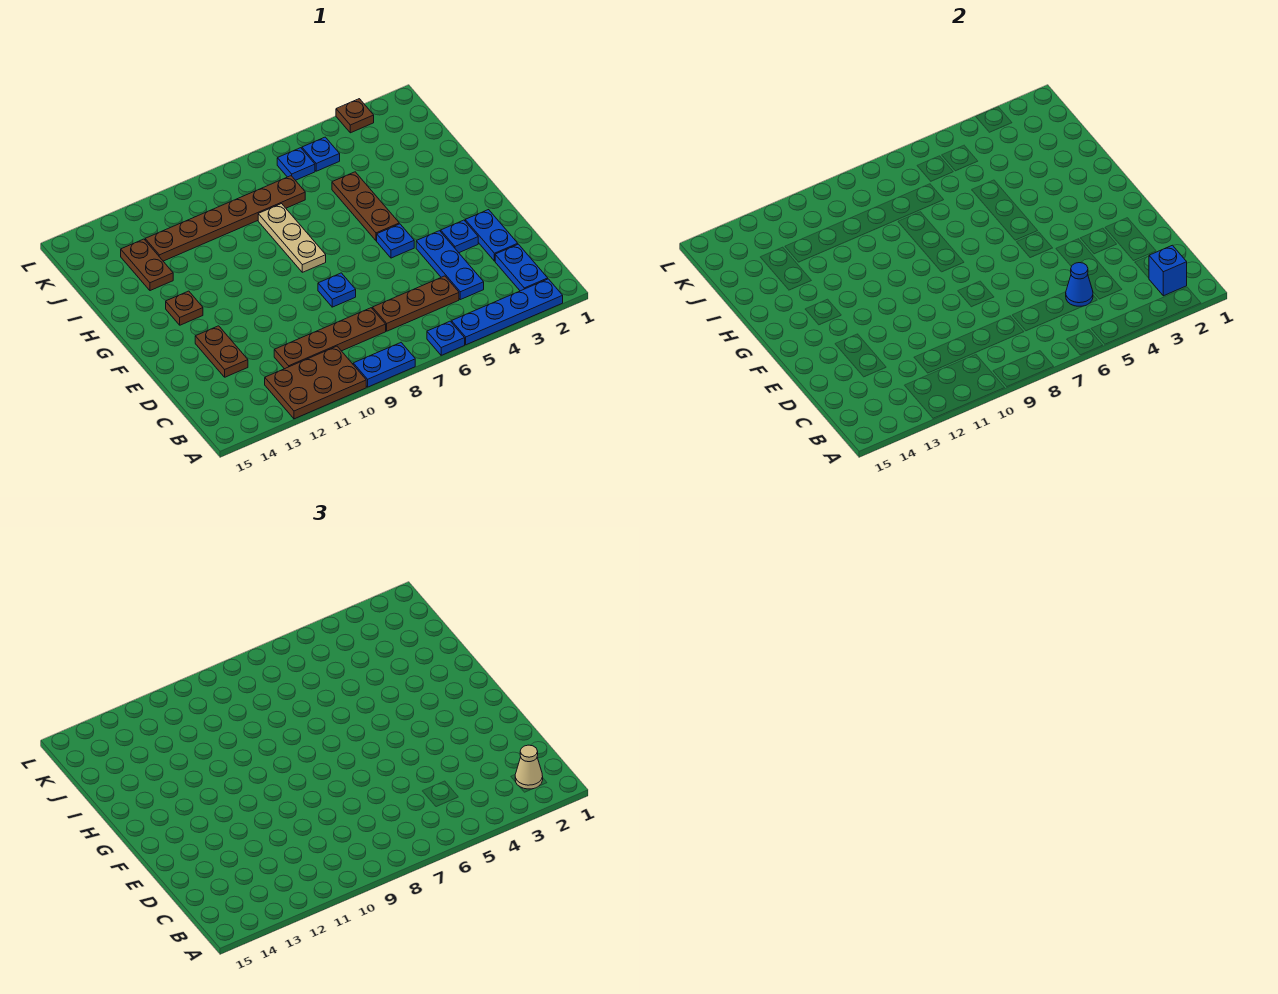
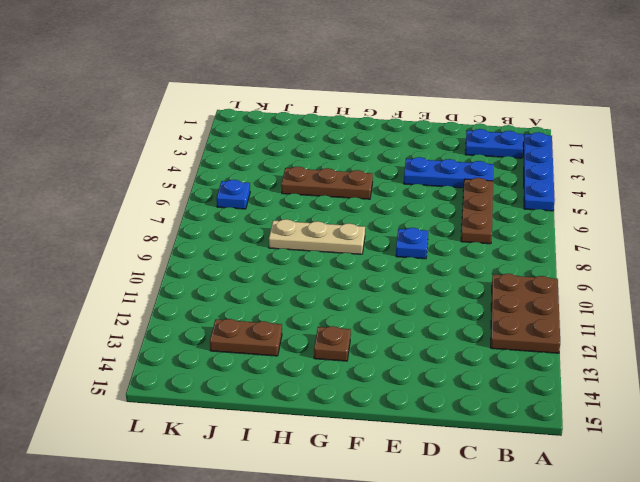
none -> blue plate A6 level 1
none -> blue plate A8:A9 level 1
none -> brown plate C8:C11 level 1

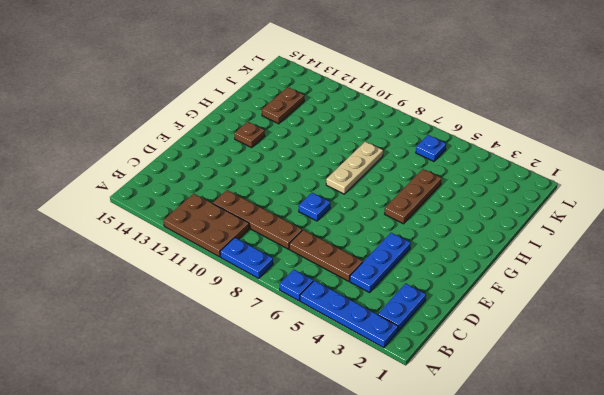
none -> blue plate D2:E2 level 1
none -> brown plate D13:E13 level 1
none -> blue plate E3 level 1

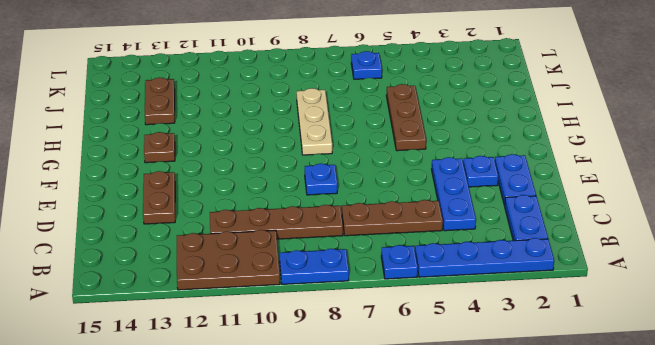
none -> blue plate F5 level 1
none -> brown plate J7:J12 level 1
none -> blue plate K5 level 1

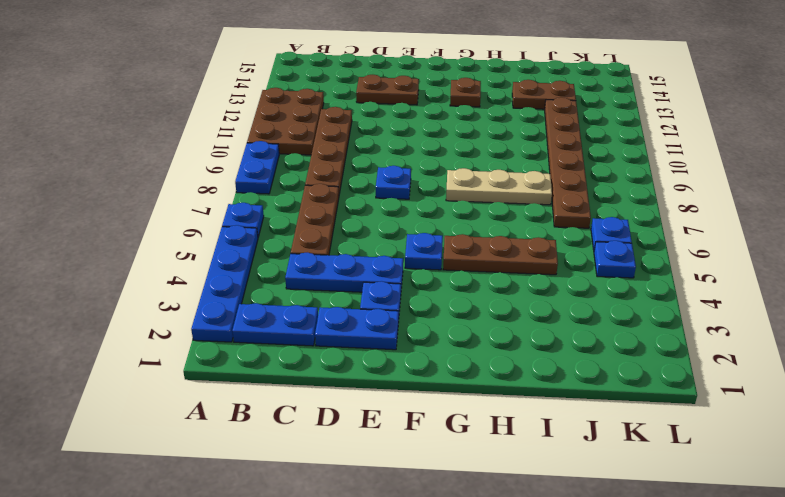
none -> brown plate L3 level 1
none -> blue brick B2 level 2
none -> blue cone C5 level 2

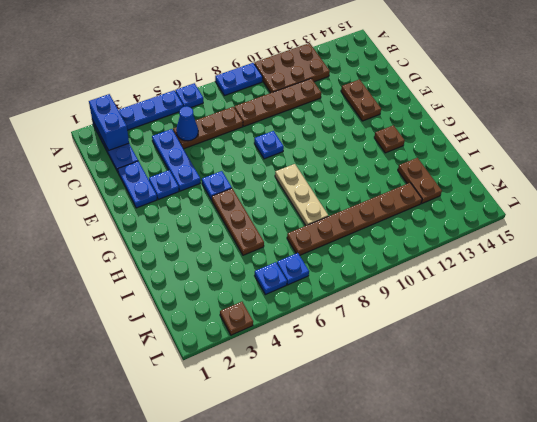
blue brick A2:B2 level 2 -> blue brick B2 level 2
none -> tan cone B2 level 3

